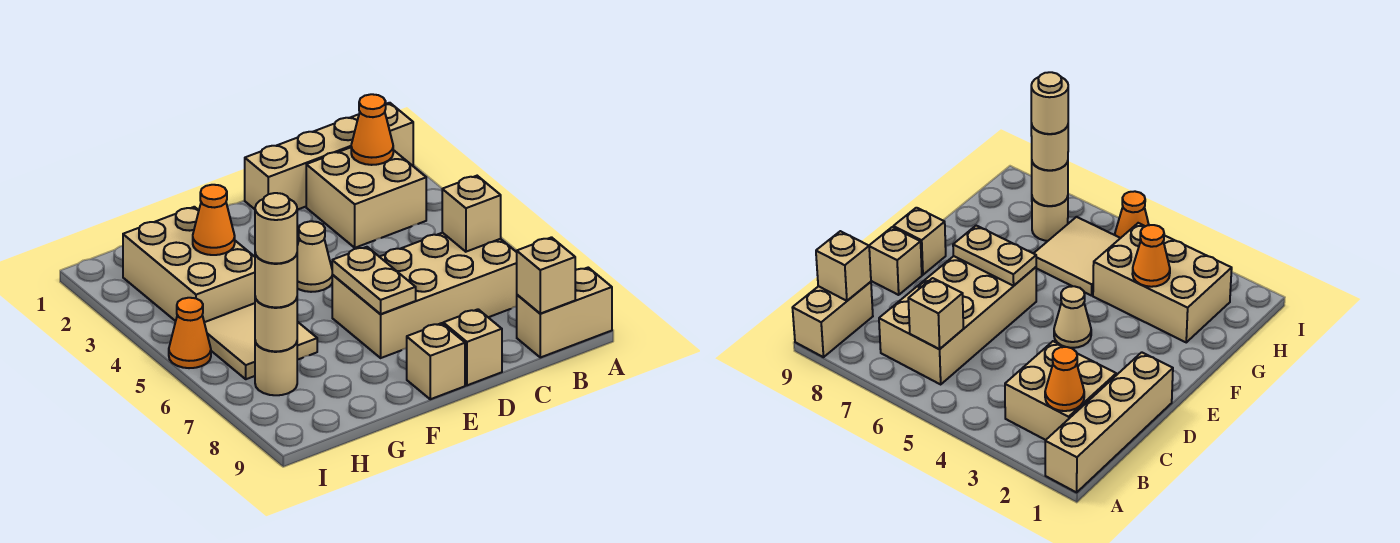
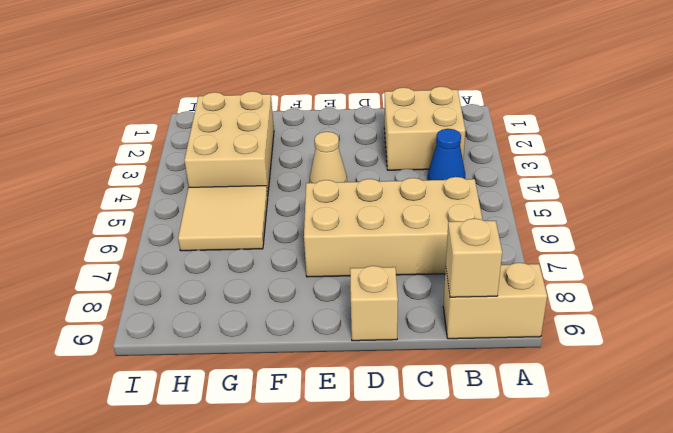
blue cone B4 level 1 -> none
none -> tan brick A1:D1 level 1
none -> tan brick E9 level 1
none -> tan round brick H7 level 1

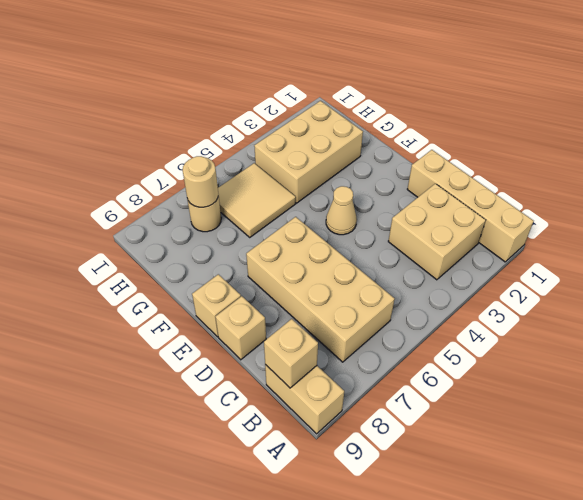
none -> orange cone I5 level 1
none -> orange cone B2 level 2
none -> tan brick B6 level 2

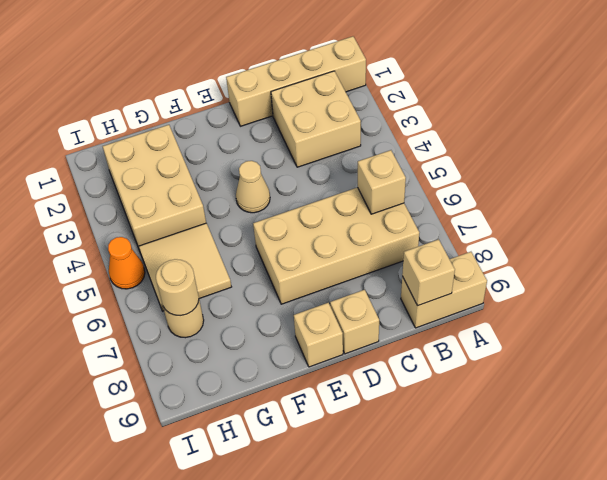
none -> orange cone B2 level 2
none -> tan plate E6:E7 level 2
none -> orange cone G3 level 2

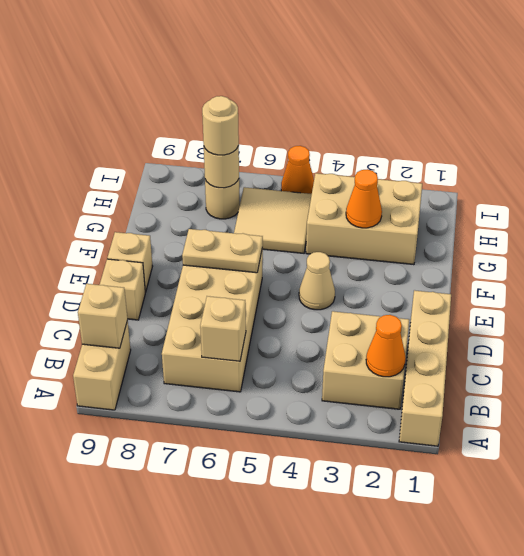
none -> tan round brick H7 level 4

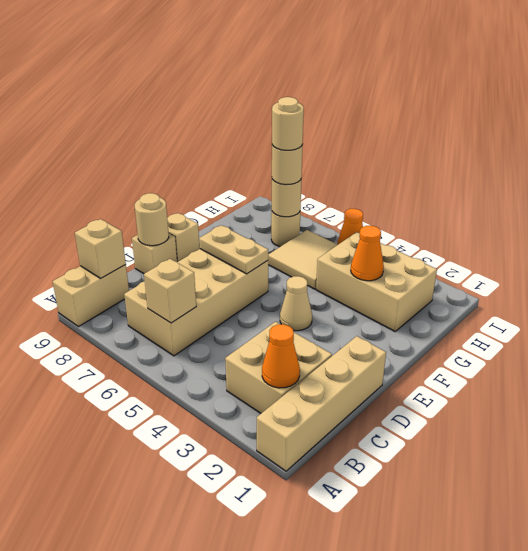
tan round brick D9 level 2 -> none

